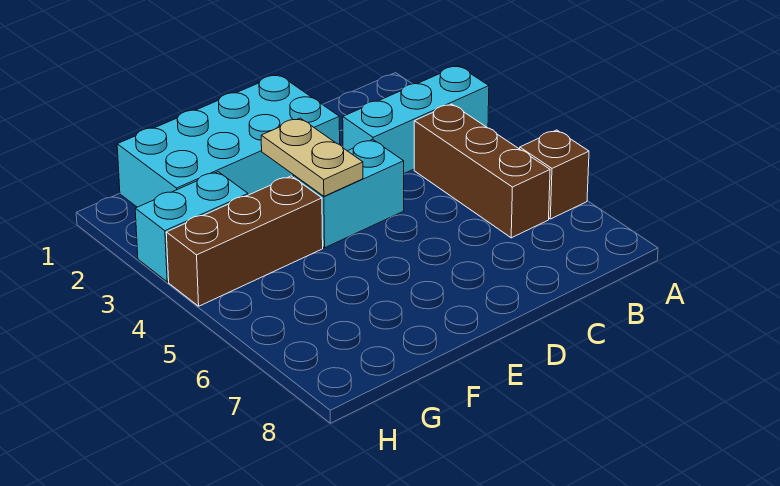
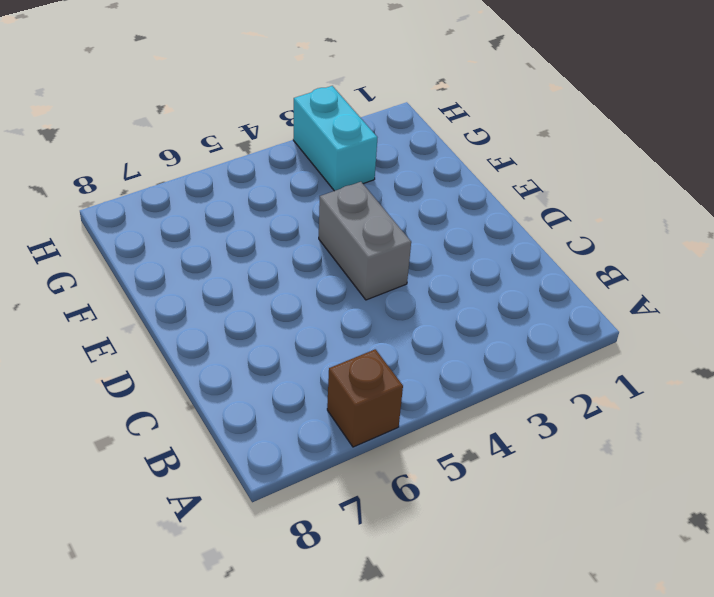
grey brick D4:E4 level 1 -> cyan brick D4:E4 level 1
none -> cyan brick A3:C3 level 1
none -> brown brick B4:B6 level 1

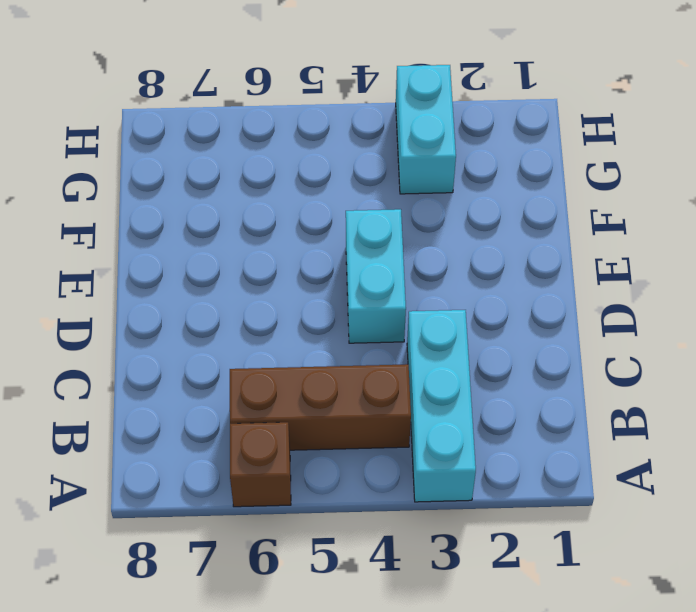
none -> cyan brick D1:G2 level 1
none -> brown brick F4:H4 level 1

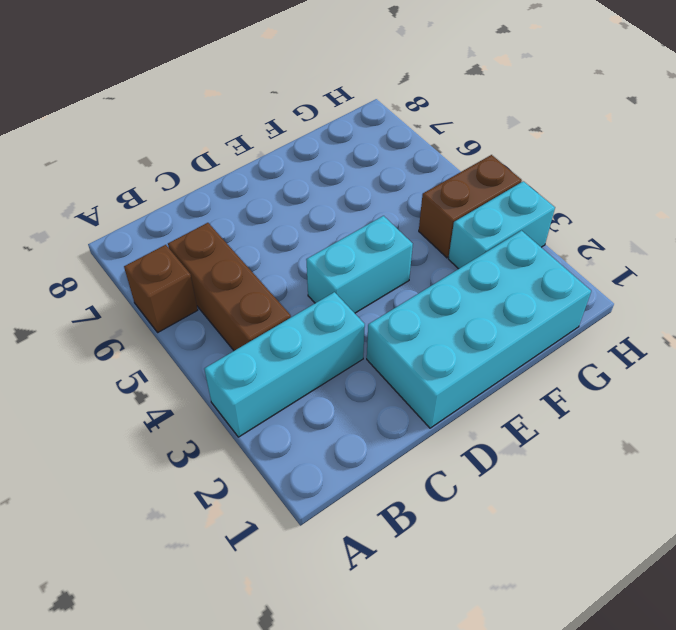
brown brick G4:H4 level 1 -> brown brick F4:H4 level 1
none -> tan plate E3:E4 level 2

